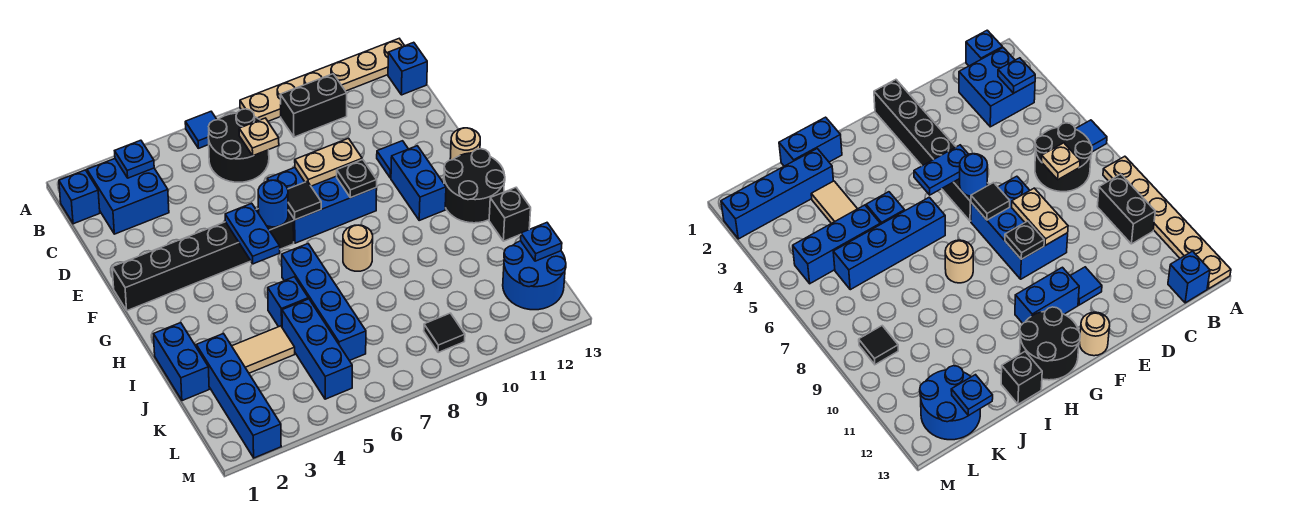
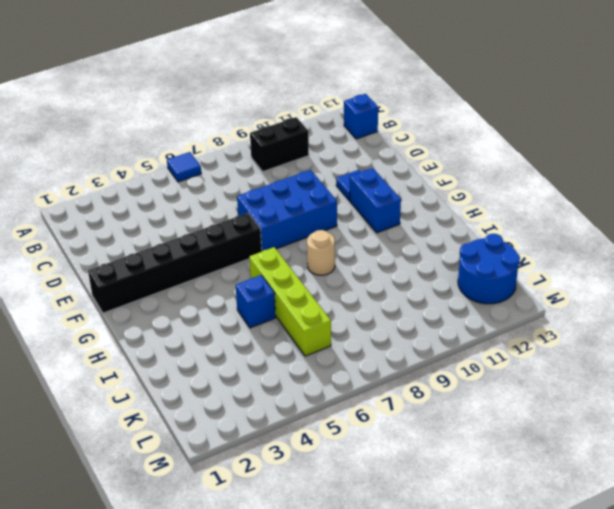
lime brick H6:K6 level 1 -> blue brick H6:K6 level 1
none -> tan plate A8:A13 level 1
none -> blue brick B1 level 1
none -> blue brick B2:C3 level 1
none -> black round brick B6:C7 level 1

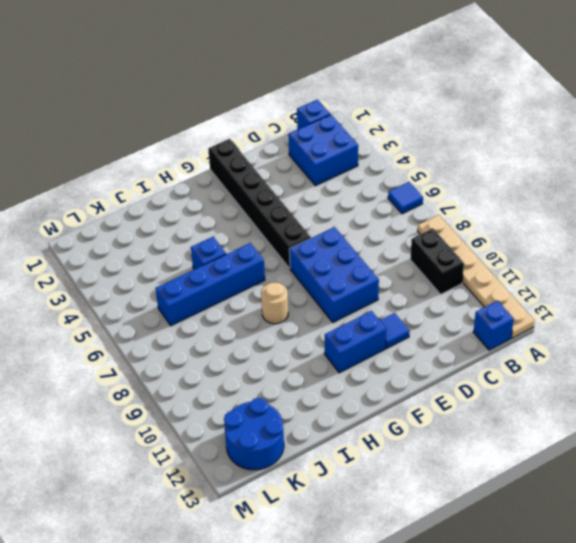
none -> black round brick B6:C7 level 1
none -> tan round brick F13 level 1
none -> black round brick G12:H13 level 1
none -> blue brick I1:J1 level 1

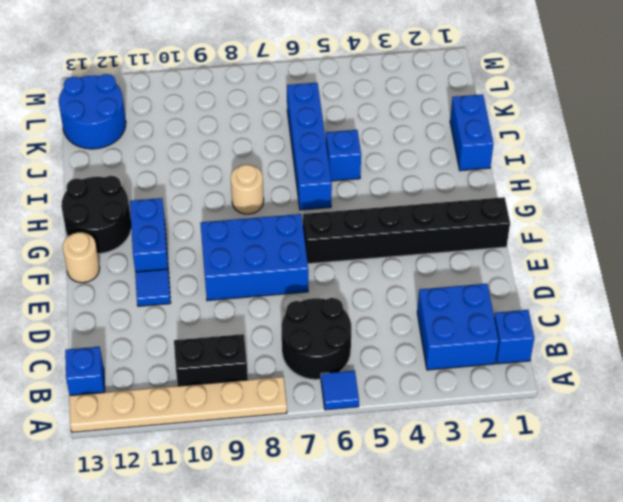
none -> black brick I13 level 1
none -> blue brick J2:M2 level 1
none -> tan tile J3:J4 level 1
none -> blue brick J5:L5 level 1

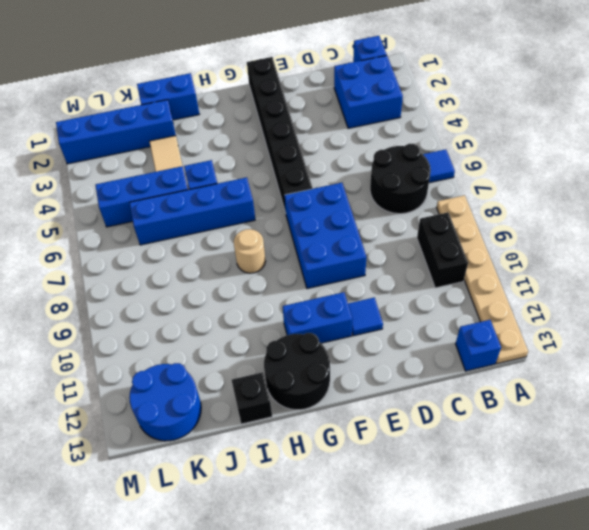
none -> tan round brick F13 level 1
none -> black tile L9 level 1
none -> blue plate B3 level 2
none -> tan plate C7 level 2

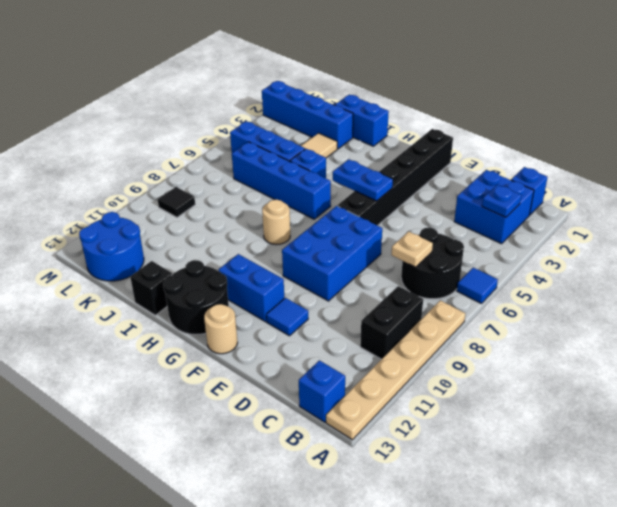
none -> tan plate E8:E9 level 2
none -> blue round brick F6 level 2
none -> black tile F7 level 2
none -> black plate F9 level 2

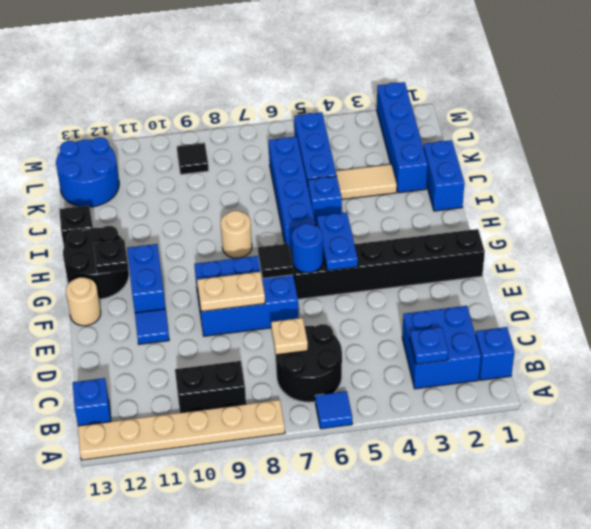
black plate G12 level 2 -> black plate F9 level 2
none -> blue plate K13 level 2

